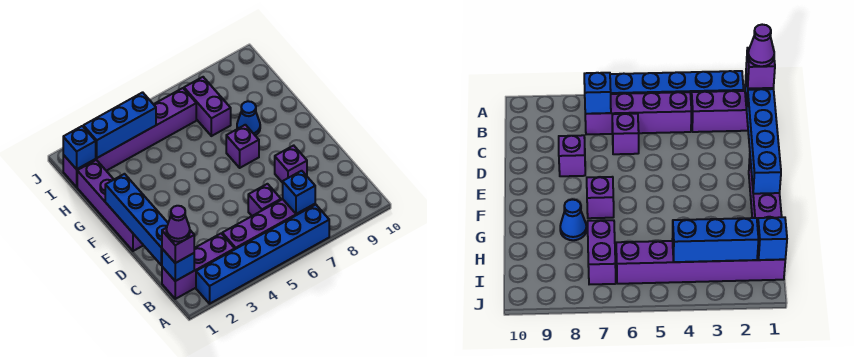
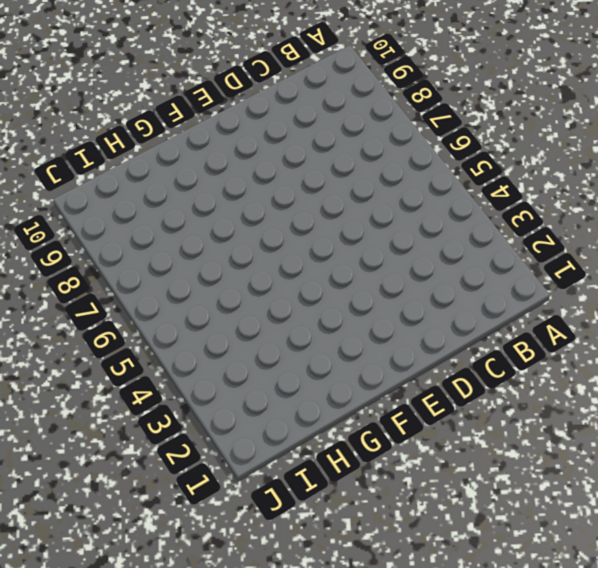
none -> blue brick A2:A7 level 1
none -> purple brick B1:B3 level 1
none -> purple brick B4:B7 level 1

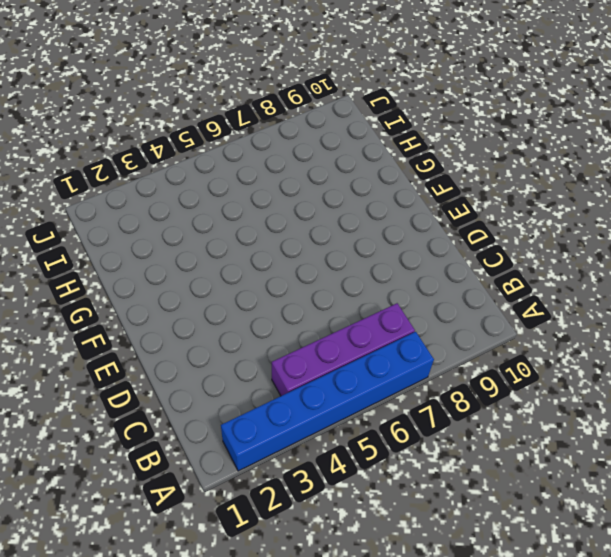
none -> purple brick B1:B3 level 1
none -> purple brick C6 level 1
none -> purple brick D8 level 1

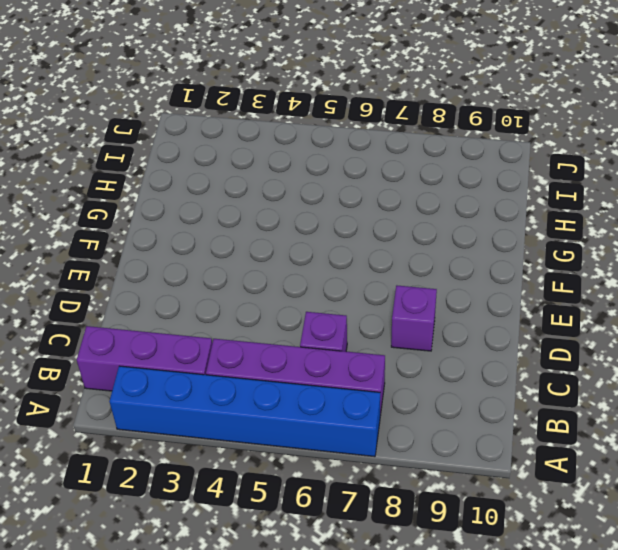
none -> purple brick E1:H1 level 1
none -> purple brick F7 level 1
none -> blue cone G8 level 1

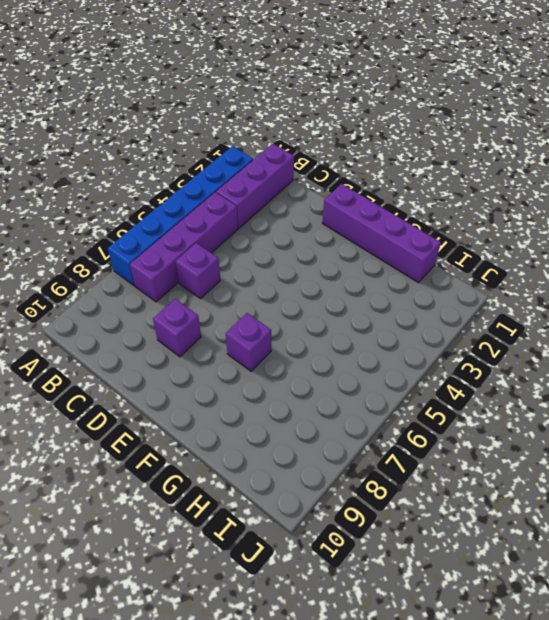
none -> blue cone G8 level 1
none -> purple brick H7:I7 level 1
none -> purple brick I1:I6 level 1

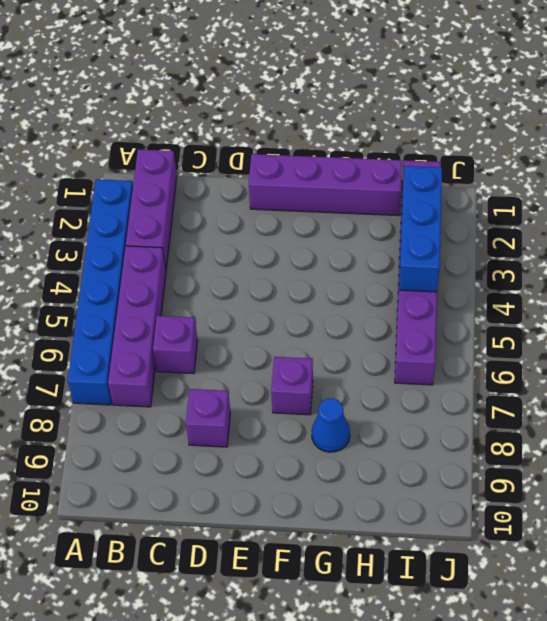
none -> purple brick H7:I7 level 1
none -> blue brick B1 level 2
none -> blue brick B7 level 2

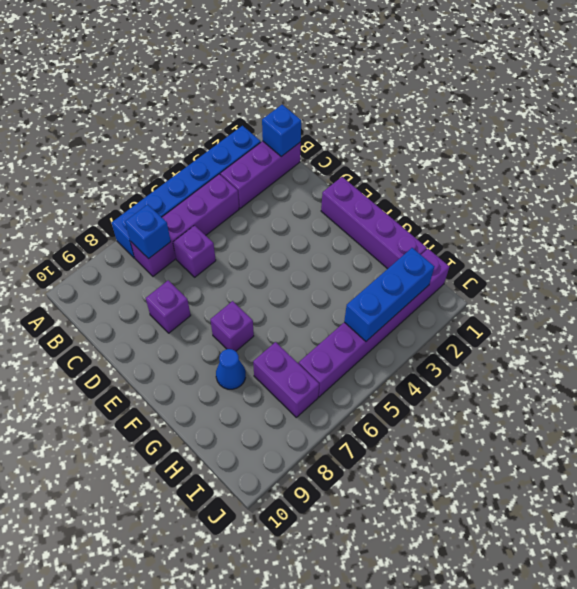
none -> blue brick C1:F1 level 2
none -> blue brick I1 level 2
none -> purple brick B1 level 3

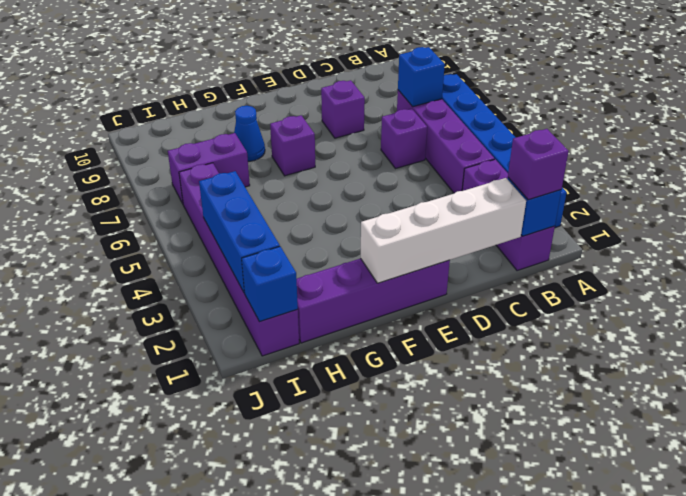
white brick C1:F1 level 2 -> blue brick C1:F1 level 2
none -> purple cone B1 level 4

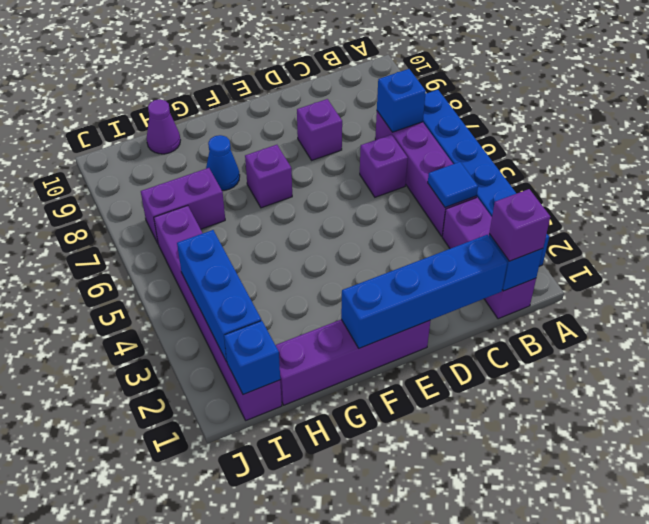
blue tile B4 level 2 -> none
purple cone H10 level 1 -> purple cone B1 level 4

